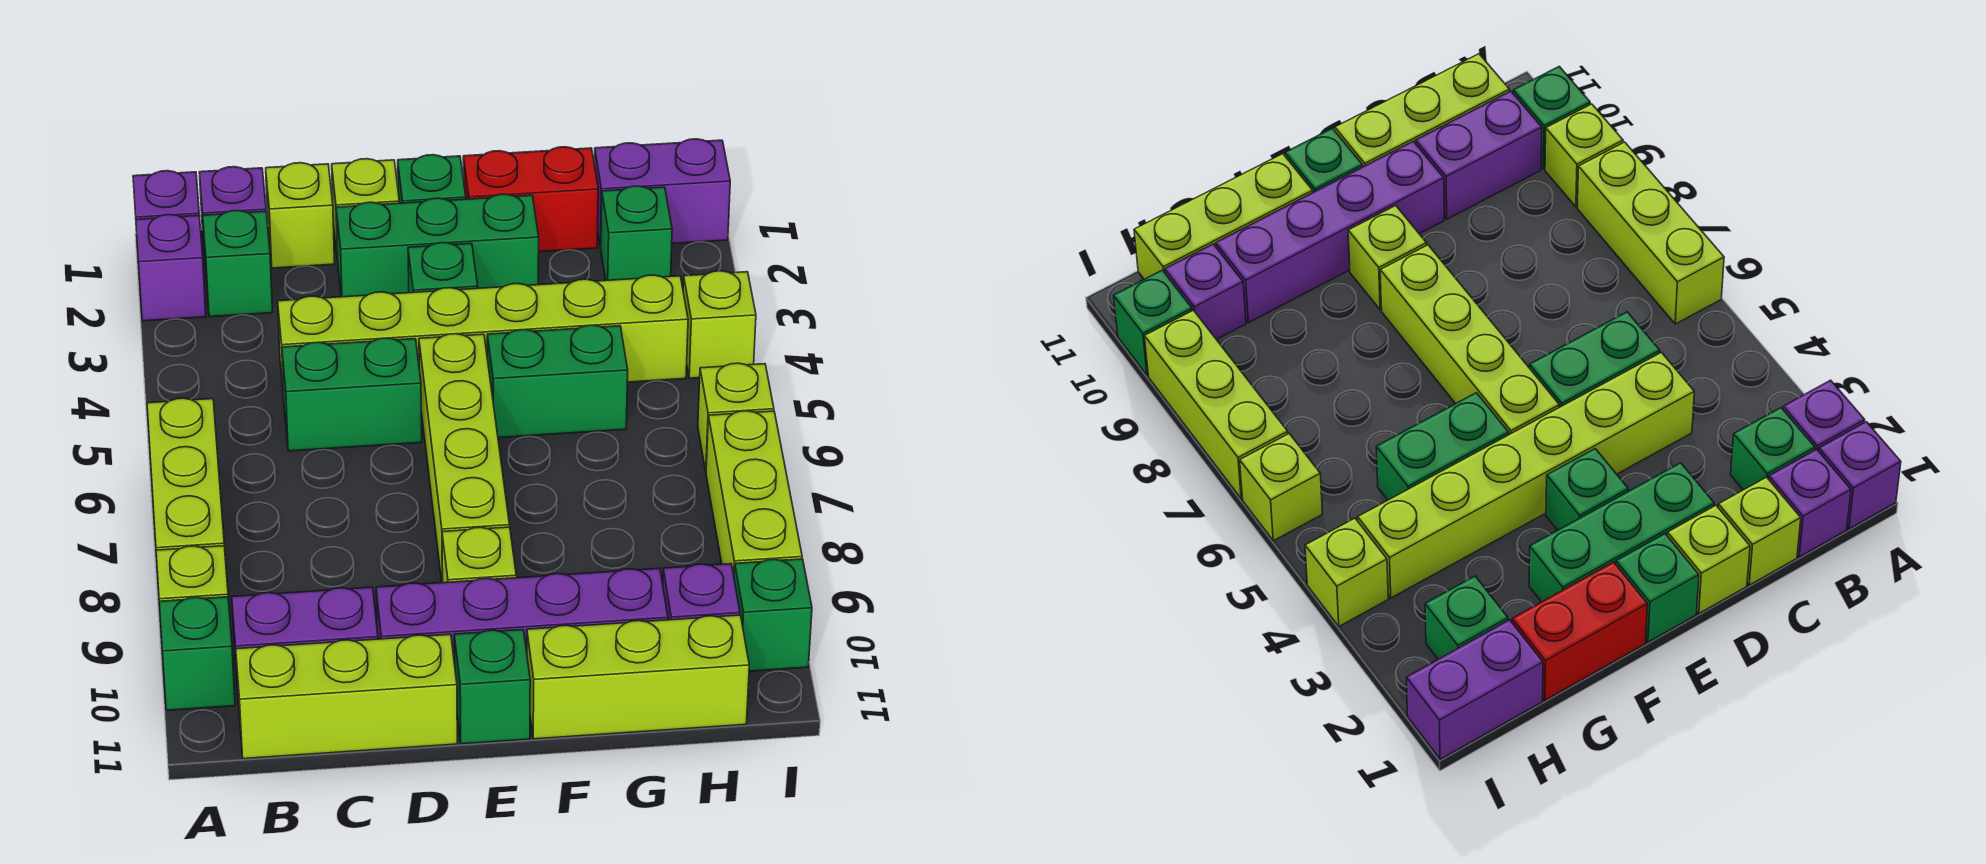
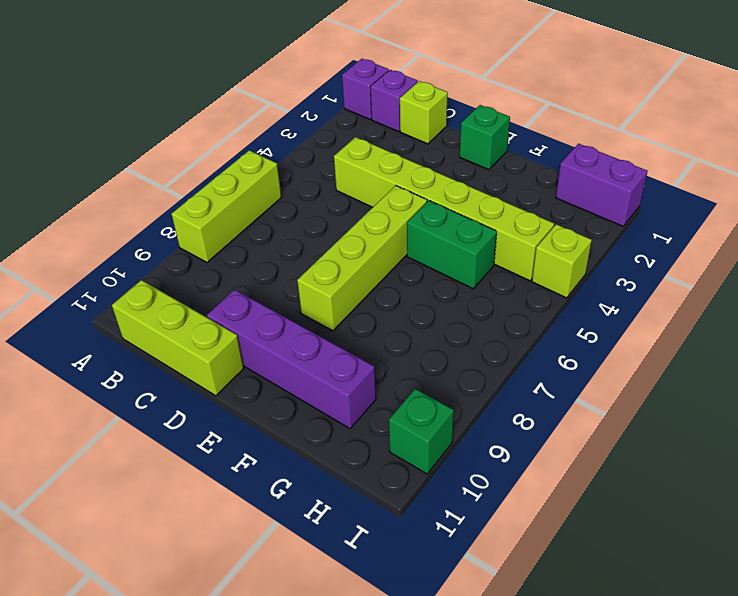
none -> purple brick A2 level 1
none -> lime brick A9 level 1
none -> green brick A10 level 1
none -> green brick B2 level 1

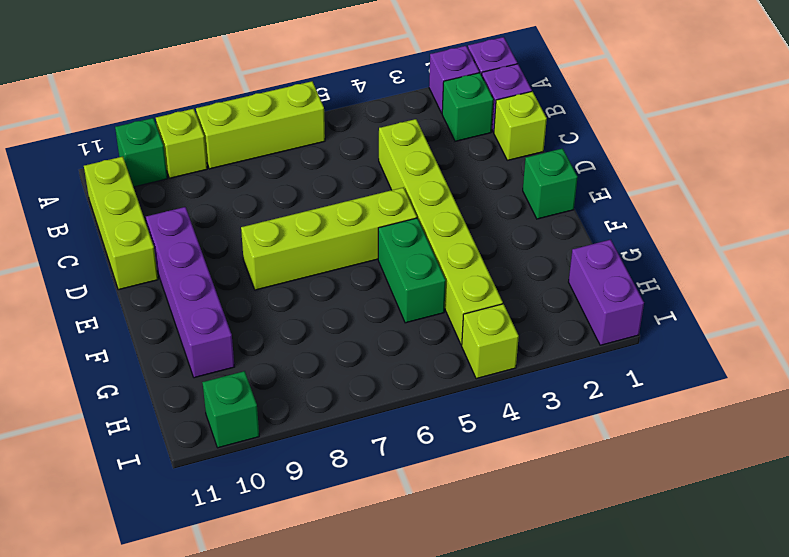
none -> purple brick B10:C10 level 1
none -> green brick C5:D5 level 1
none -> lime brick D1 level 1
none -> green brick D2:F2 level 1

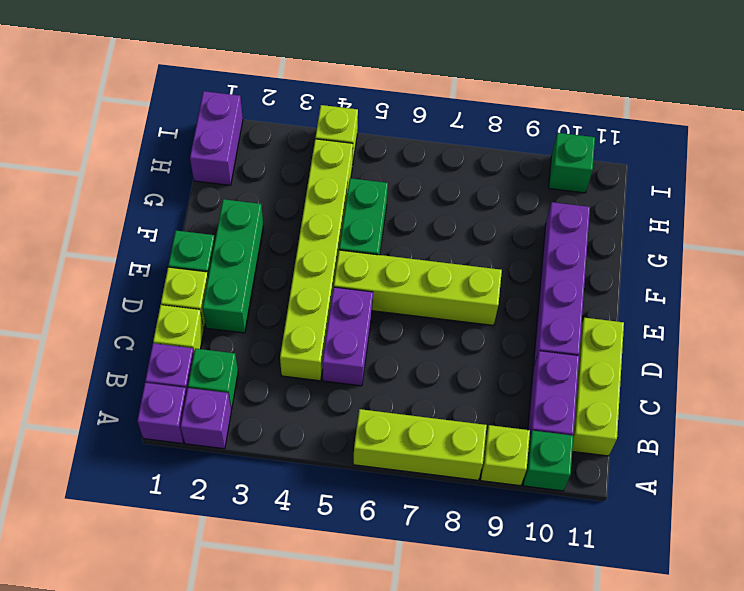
purple brick C5:D5 level 1 -> green brick C5:D5 level 1
none -> green brick E3 level 1
none -> lime brick E9 level 1
none -> green brick E11 level 1
none -> red brick F1:G1 level 1

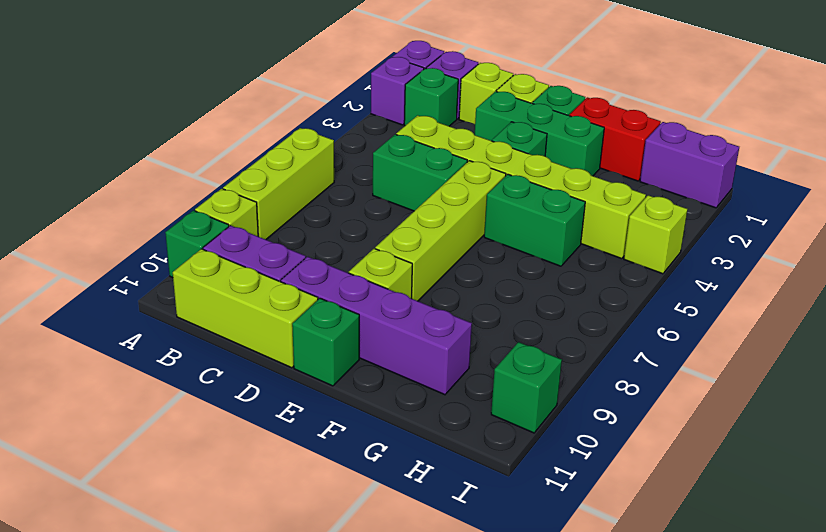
none -> lime brick F11:H11 level 1
none -> green brick H2 level 1
none -> purple brick H10 level 1
none -> lime brick I6 level 1

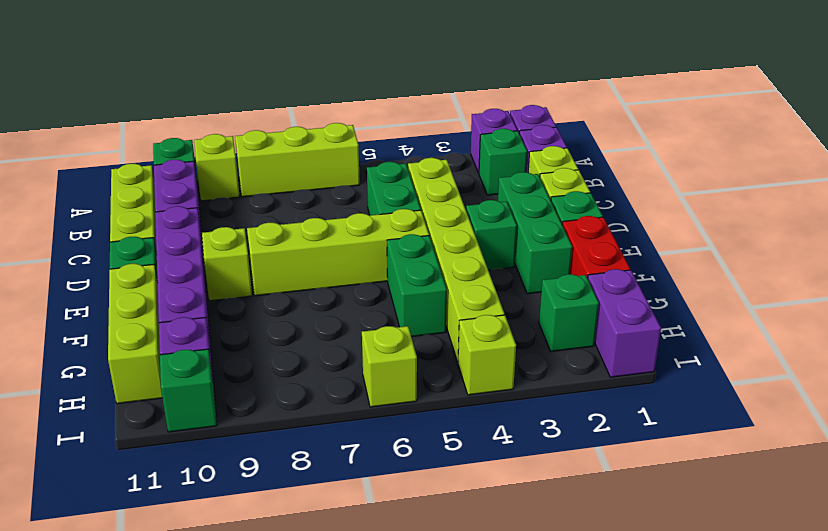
none -> lime brick I7:I9 level 1

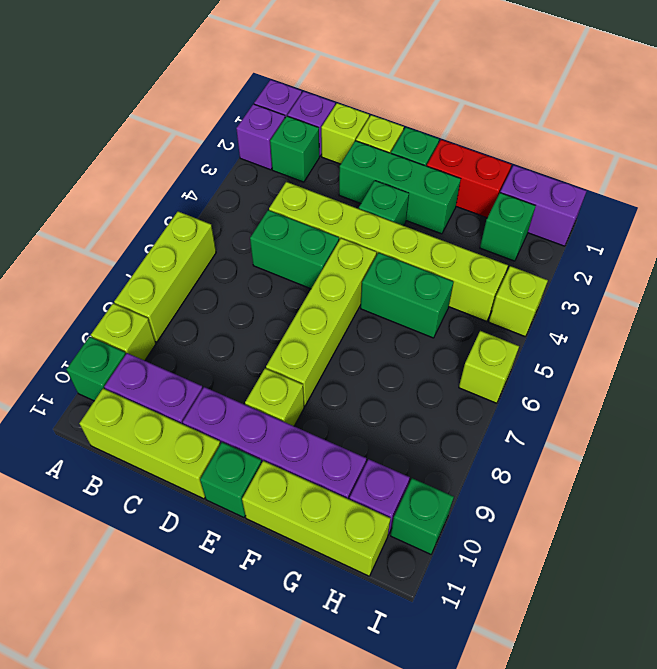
none -> lime brick I7:I9 level 1

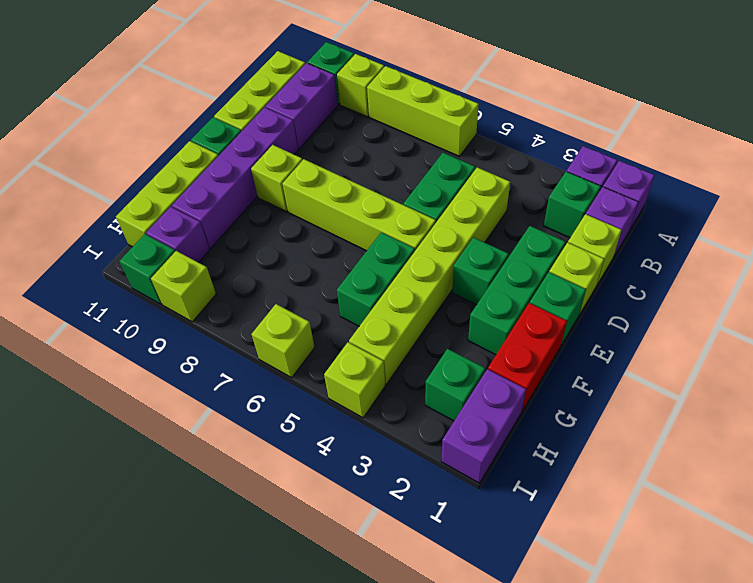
lime brick I9 level 1 -> lime brick I7:I9 level 1

